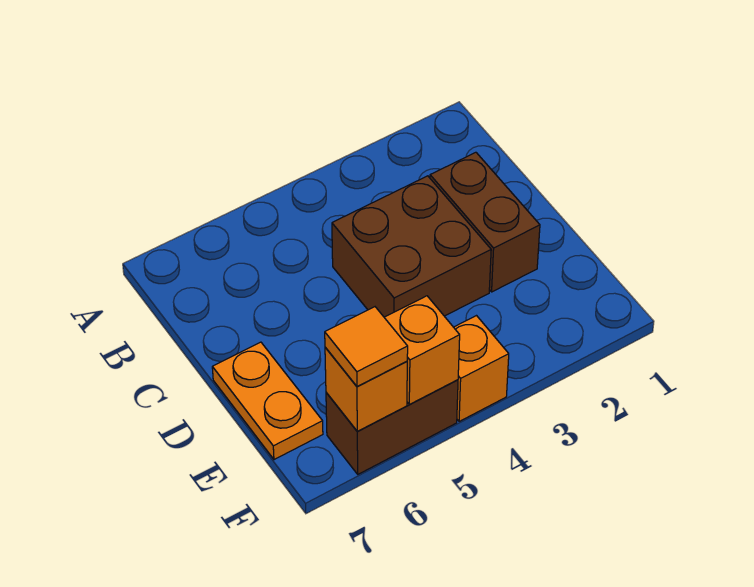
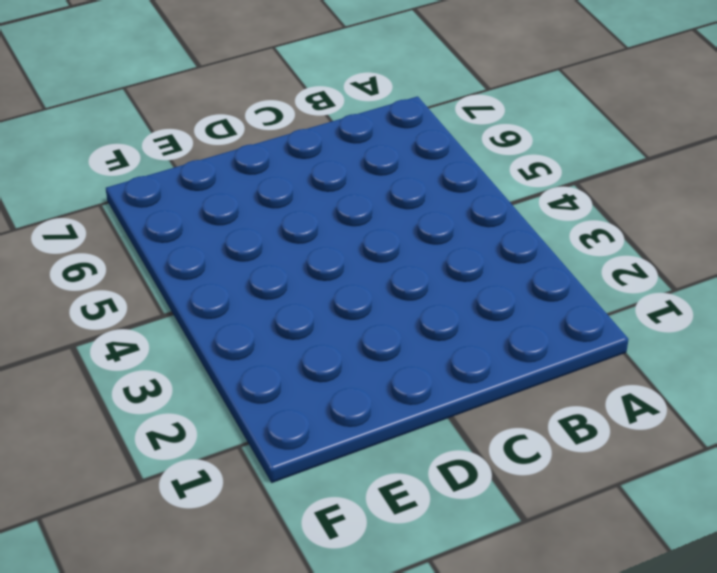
none -> brown brick C2:D2 level 1
none -> brown brick C3:D4 level 1

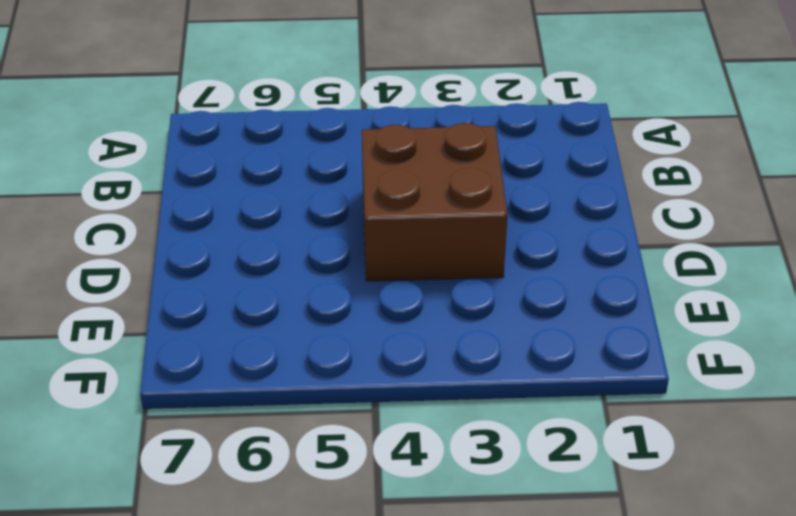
none -> brown brick C2:D2 level 1
none -> orange plate D7:E7 level 1

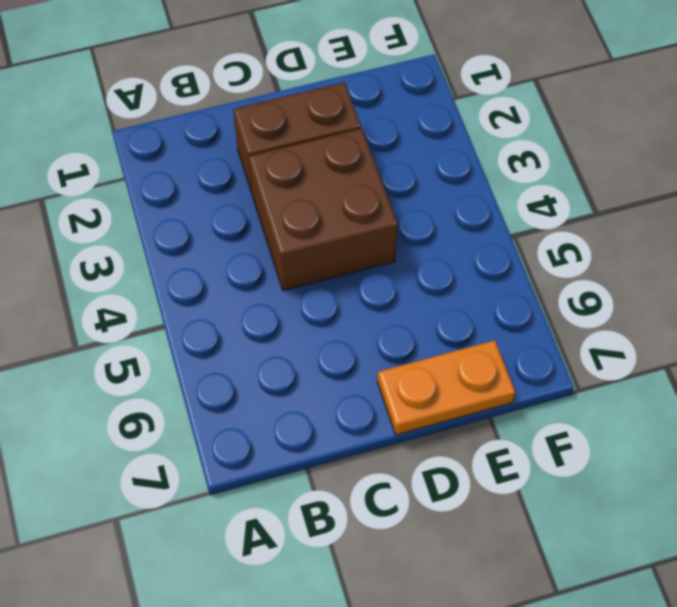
none -> orange brick F4 level 1
none -> brown brick F5:F6 level 1

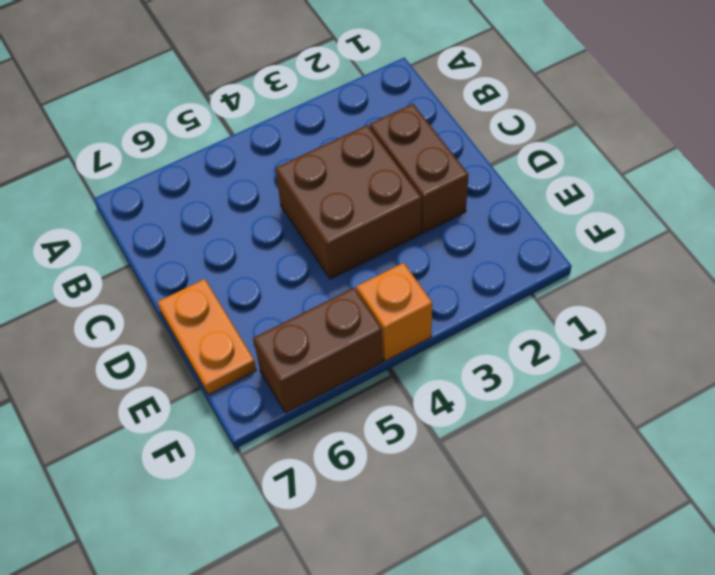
none -> orange brick F5 level 2
none -> orange brick F6 level 2

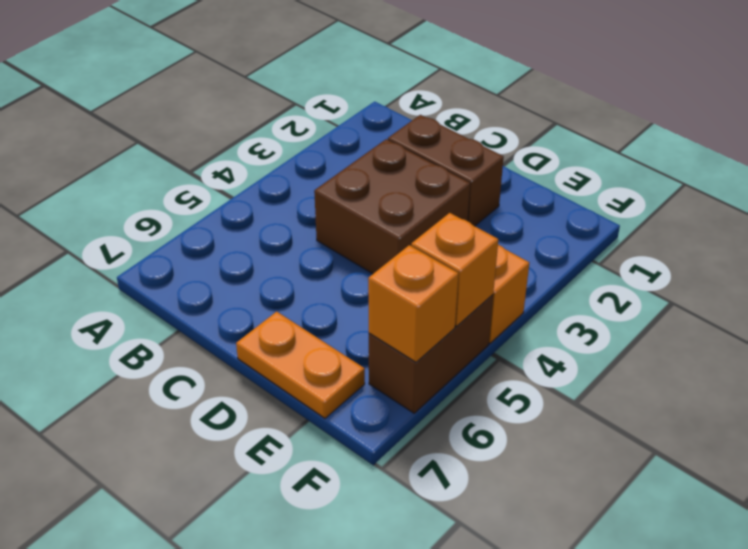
none -> orange tile F6 level 3

